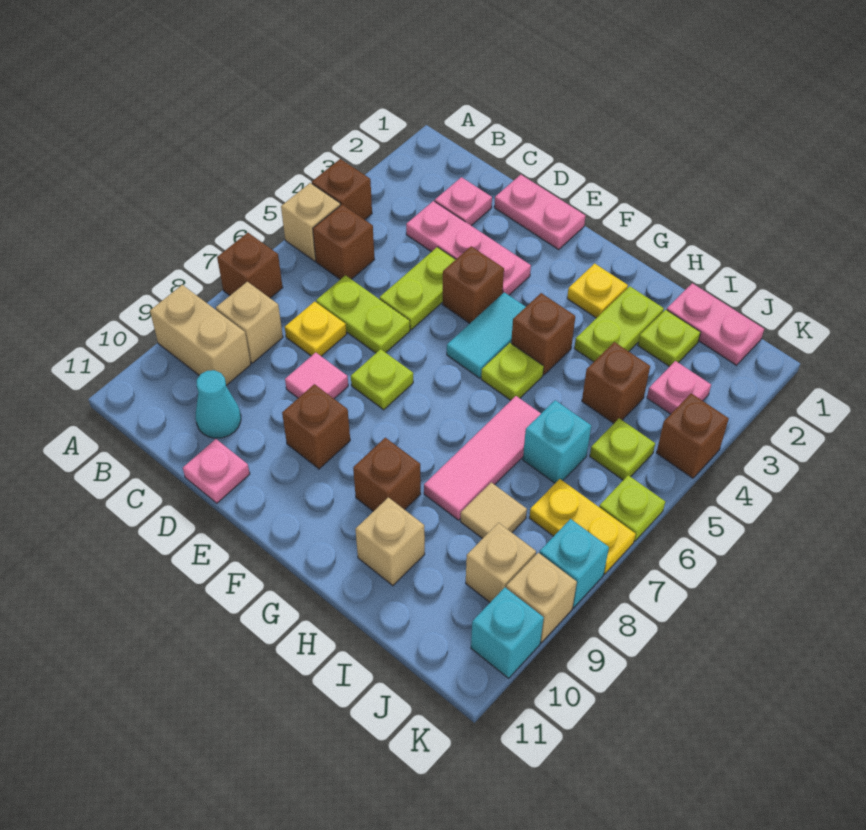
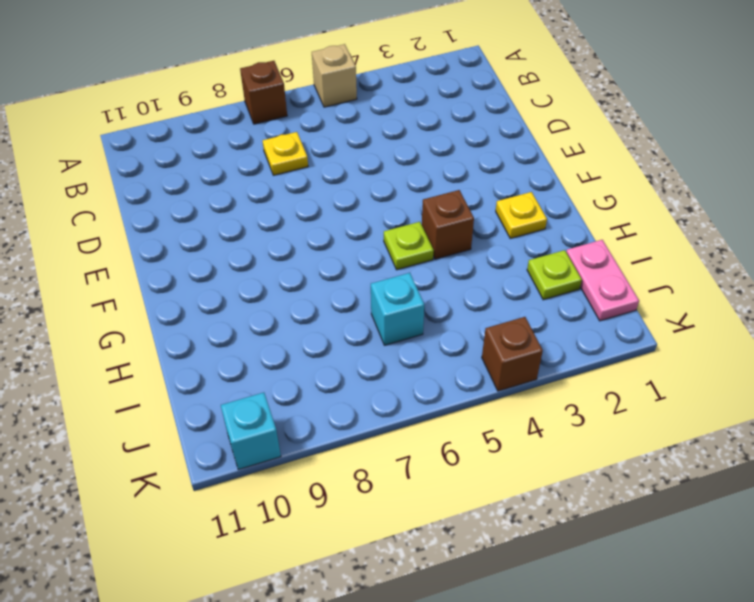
none -> brown brick A4 level 1
none -> tan brick A9:B9 level 1
none -> brown brick B5 level 1
none -> tan brick B8 level 1

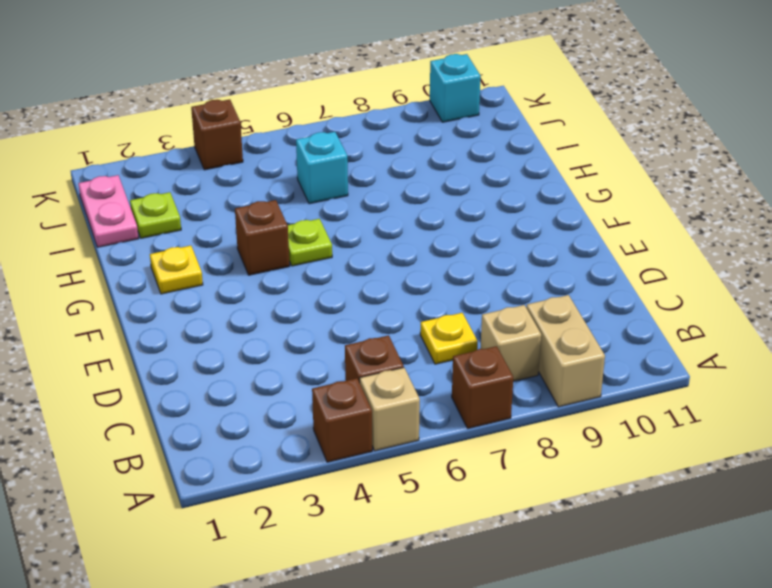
none -> pink plate C2 level 1
none -> pink plate C3:E3 level 1
none -> lime plate C6:D6 level 1
none -> cyan cone C10 level 1

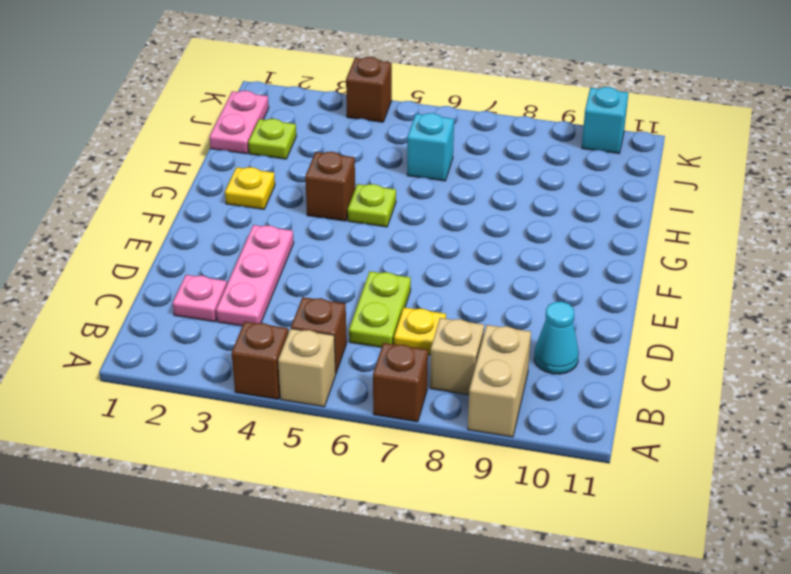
none -> pink plate D1:E1 level 1
none -> lime plate D4:D5 level 1
none -> pink tile D8 level 1
none -> pink plate D11 level 1

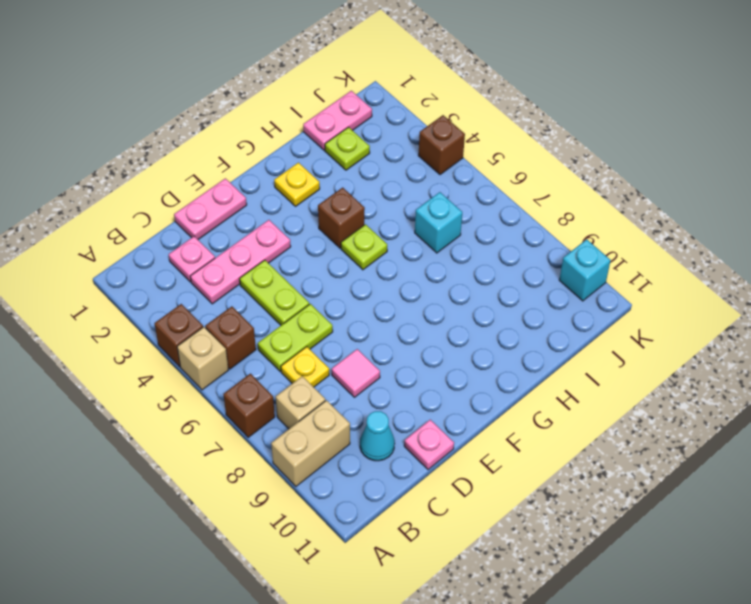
none -> brown brick E4 level 1
none -> lime plate E7 level 1
none -> brown brick E9 level 1
none -> cyan tile F4:F5 level 1

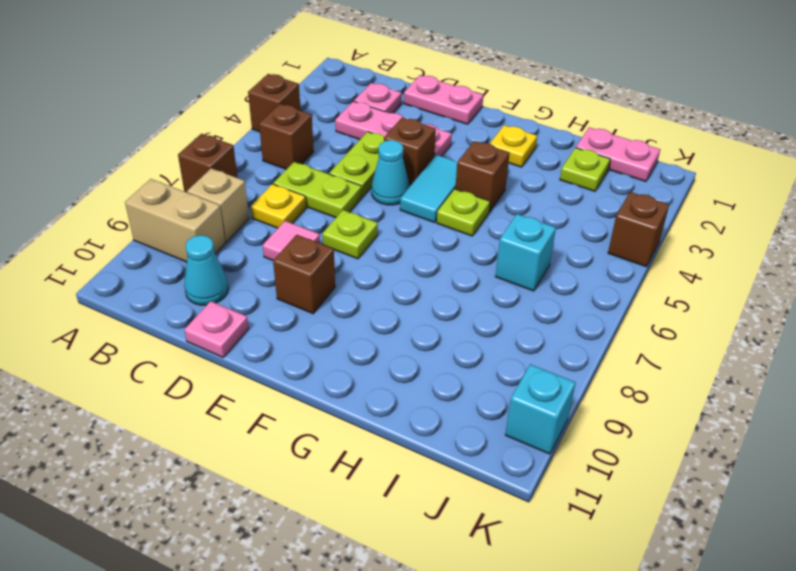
cyan cone E5 level 1 -> none
none -> tan brick A5 level 1
none -> brown brick G9 level 1
none -> lime plate H2:H3 level 1
none -> pink tile H6:H8 level 1

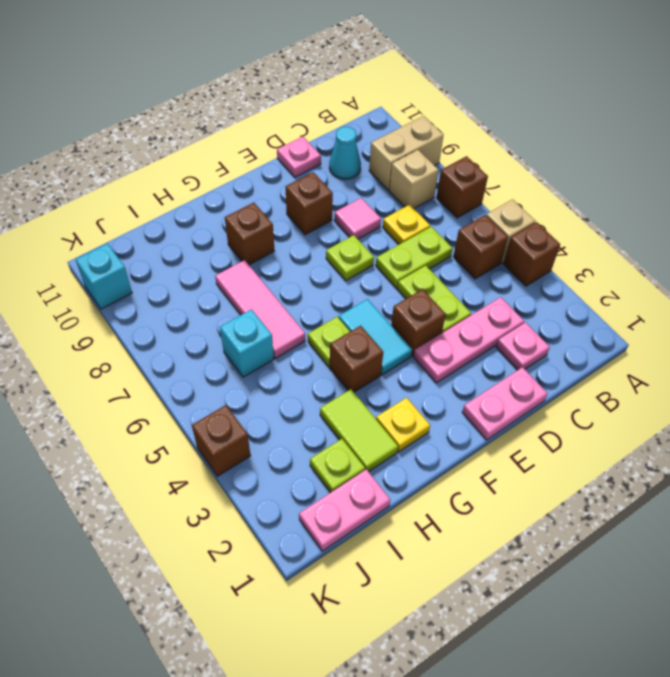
lime tile H2:H3 level 1 -> lime plate H2:H3 level 1
none -> tan brick H10 level 1
none -> brown brick I4 level 1
none -> tan tile I8 level 1
none -> pink plate J3 level 1

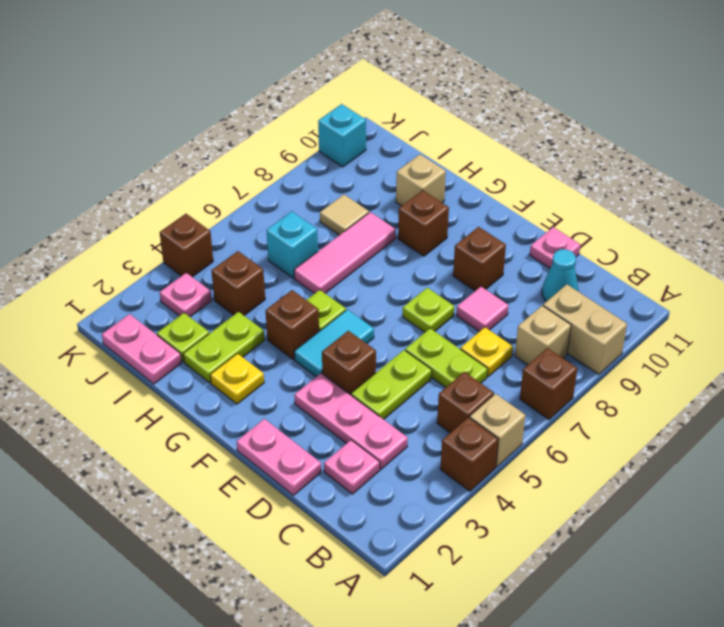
none -> lime plate J5 level 1
none -> yellow plate J7:K7 level 1
none -> tan brick J9 level 1
none -> lime plate K6 level 1

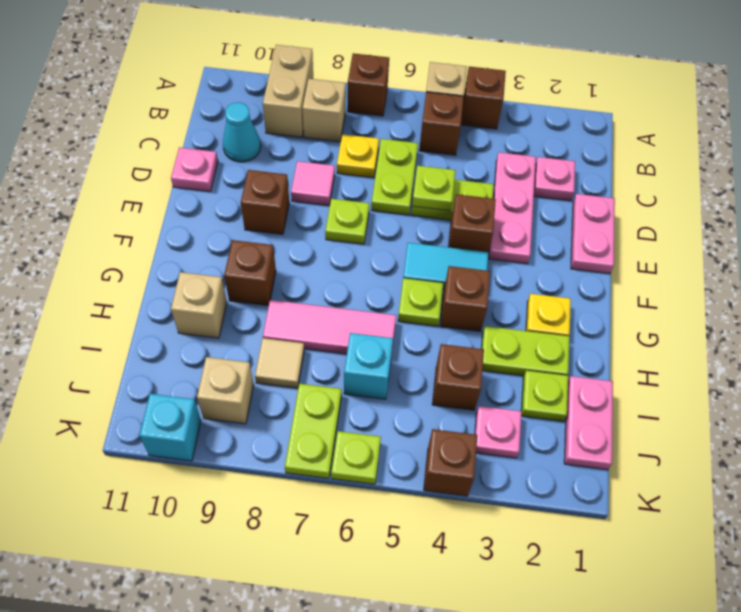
lime plate D5 level 2 -> lime plate J5 level 1
lime plate J7:K7 level 1 -> yellow plate J7:K7 level 1
none -> cyan brick K8 level 1
none -> tan brick K9 level 1

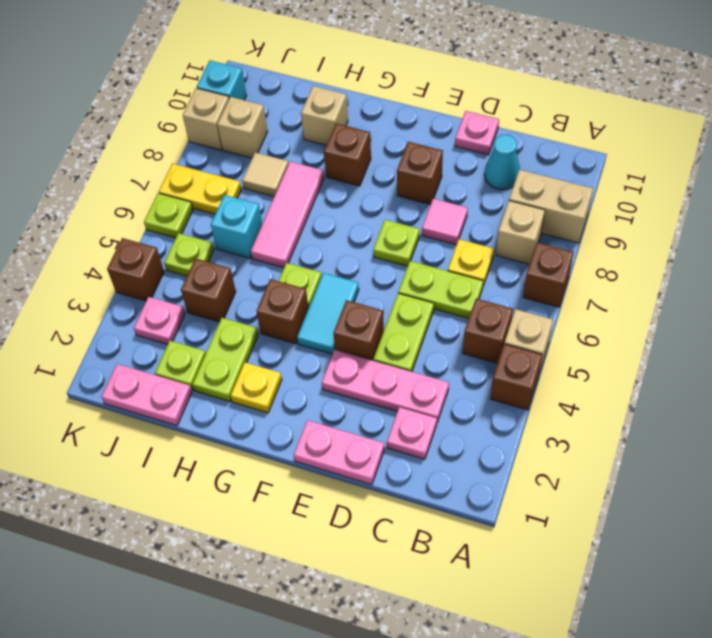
none -> cyan brick K8 level 1

